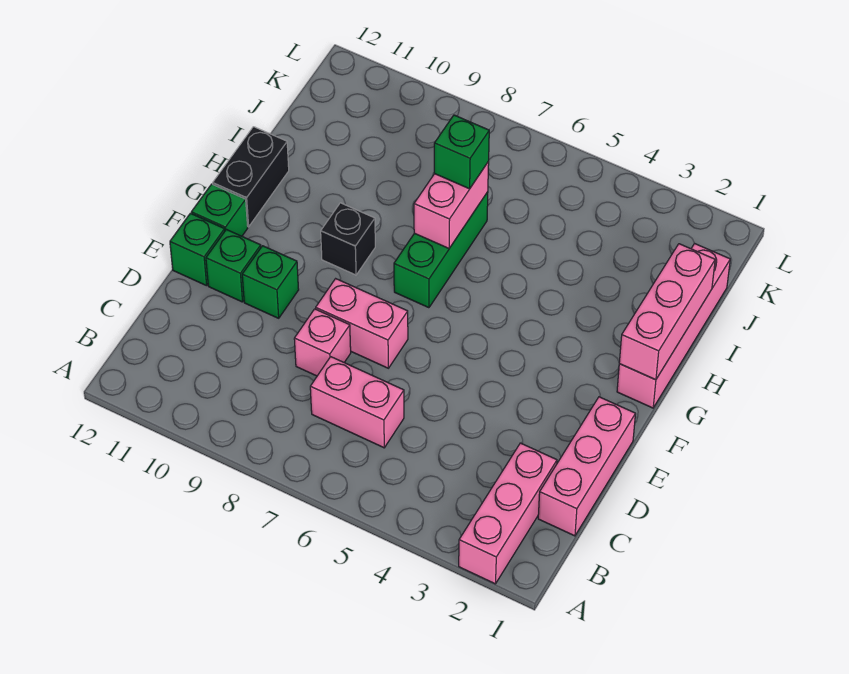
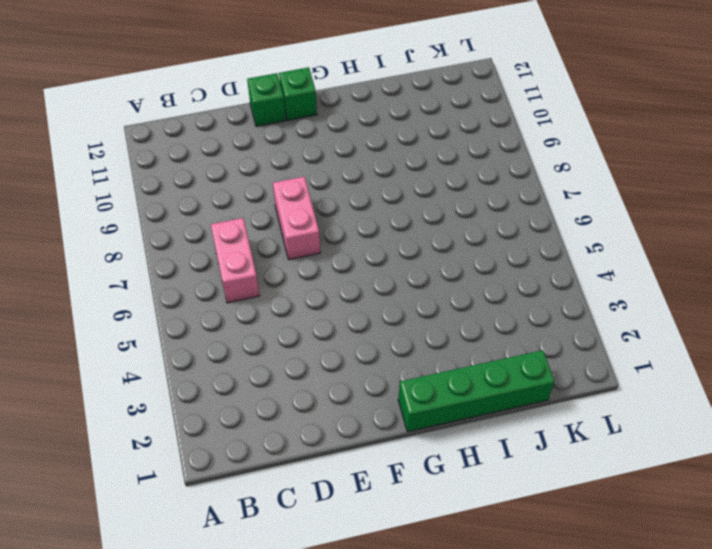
green brick G1:J1 level 1 -> pink brick G1:J1 level 1
none -> pink brick A2:C2 level 1
none -> pink brick C1:E1 level 1
none -> pink brick D8 level 1

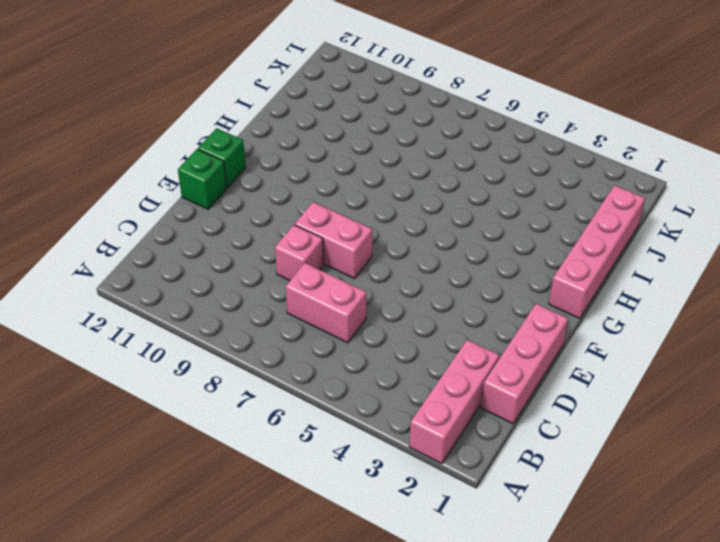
none -> green brick E10 level 1
none -> green brick E11 level 1
none -> green brick G7:I7 level 1

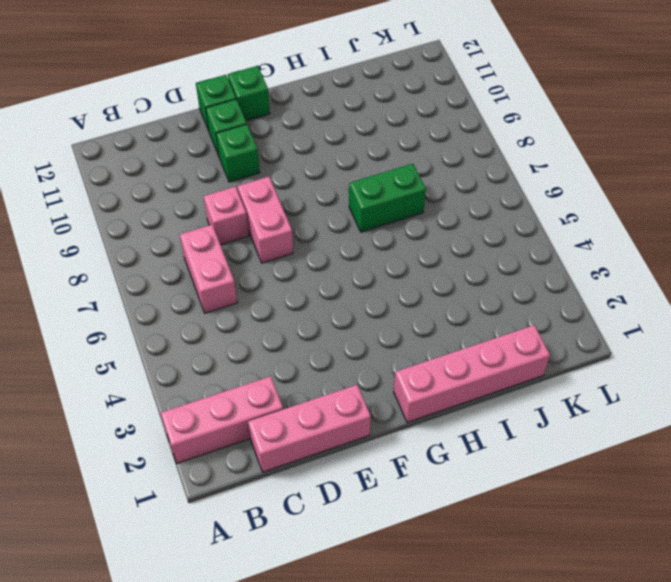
green brick H7:I7 level 1 -> green brick G7:I7 level 1
none -> black brick G9 level 1
none -> black brick G12:H12 level 1
none -> pink brick G1:I1 level 2

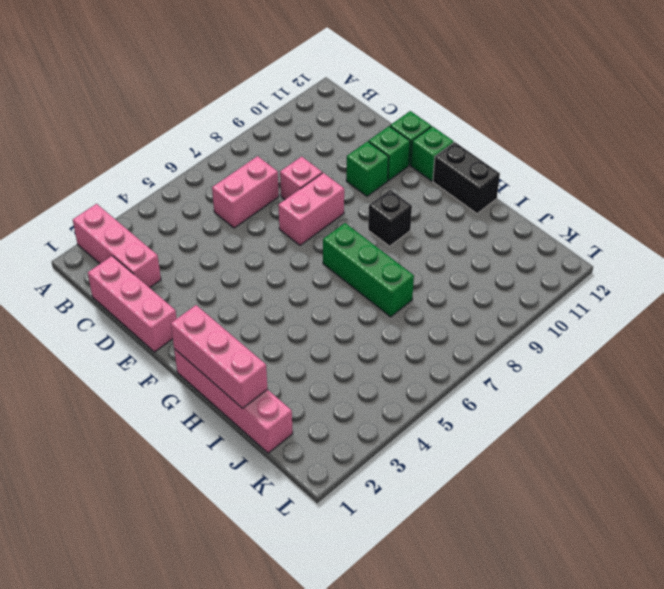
none -> pink brick H7:I7 level 2
none -> green brick I7 level 3

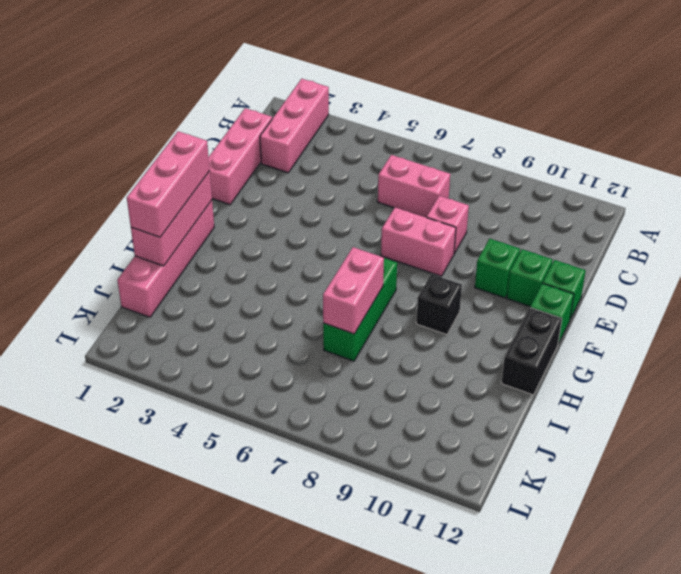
pink brick G1:I1 level 3 -> none
none -> green brick I7 level 3

